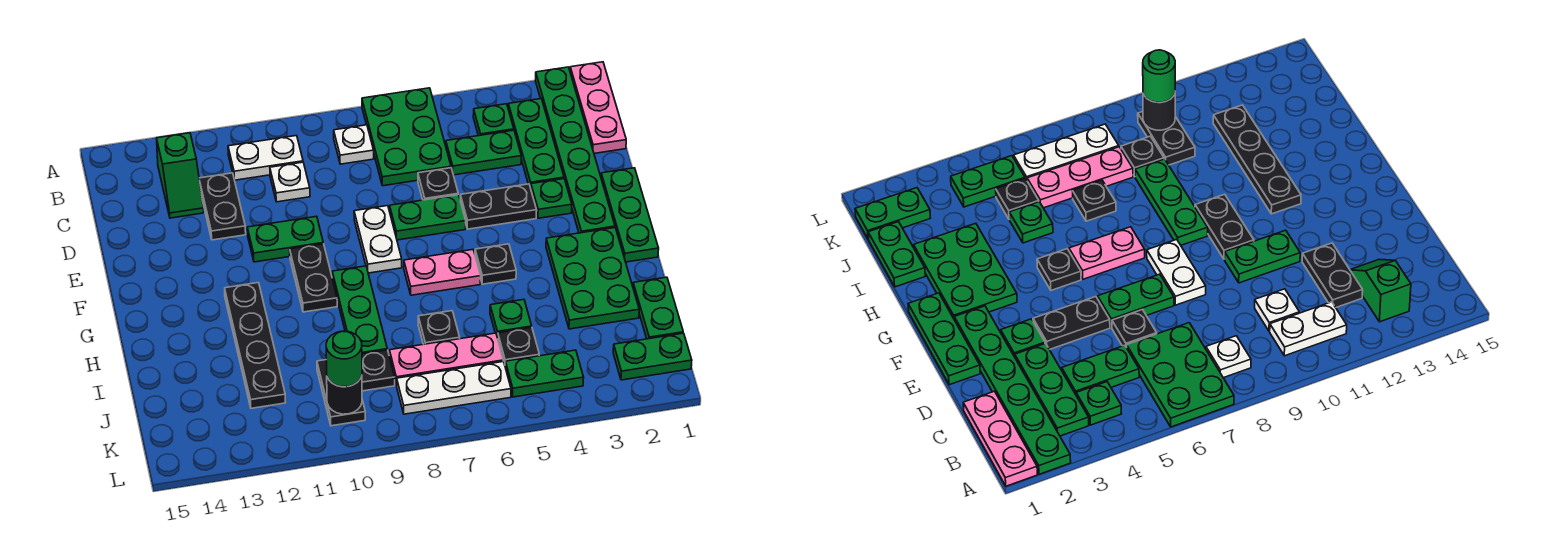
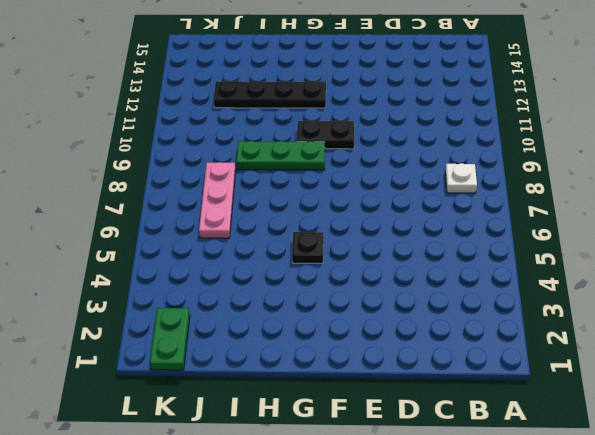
none -> pink plate A1:C1 level 1
none -> green plate A2:F2 level 1
none -> green plate A6:C7 level 1
none -> green plate B3:D3 level 1

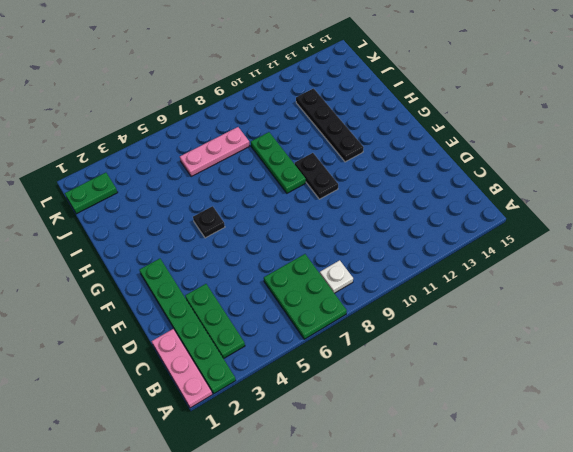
none -> green plate B4 level 1
none -> white plate B10:B11 level 1
none -> green slope B13:C13 level 1 top B
none -> green plate C4:C5 level 1

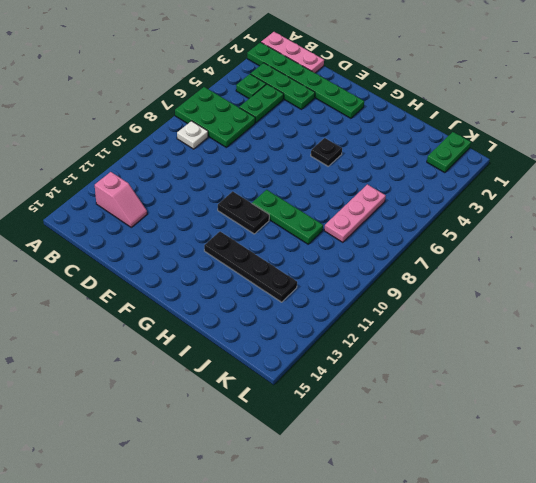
pink slope B13:C13 level 1 top B -> green slope B13:C13 level 1 top B
none -> white plate B10:B11 level 1
none -> white plate C10 level 1
none -> black plate C12:D12 level 1
none -> black plate D6 level 1

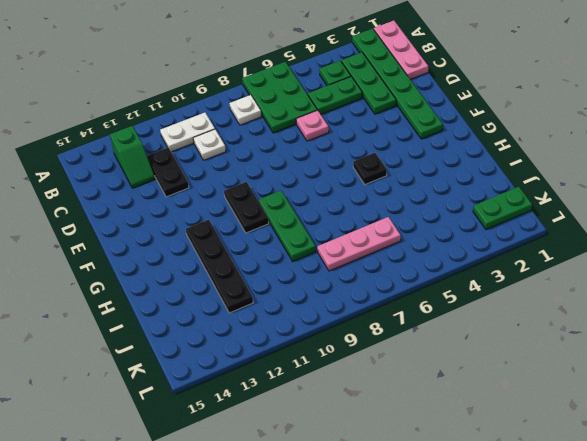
pink plate D6 level 1 -> black plate D6 level 1
none -> green plate E1:G1 level 1
none -> green plate E3 level 1
none -> black plate E4:E5 level 1
none -> green plate E6:E7 level 1

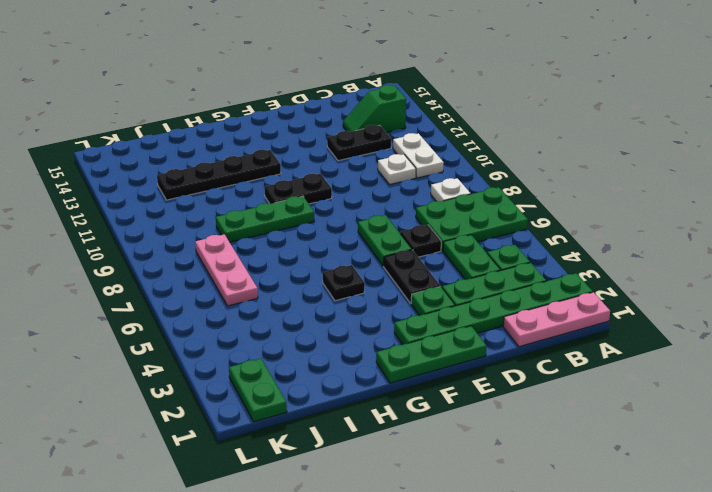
none -> white plate E8:F8 level 1
none -> green plate E10:E11 level 1
none -> green plate G2:I3 level 1
none -> pink plate G6:G7 level 1

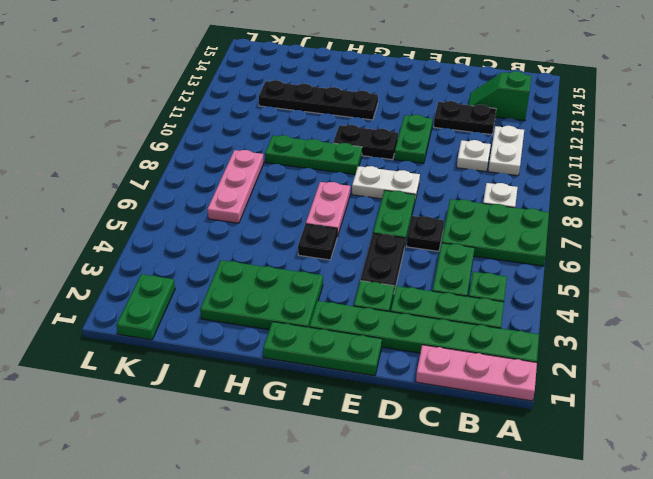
none -> green plate I1:J1 level 1
none -> green plate I5 level 1
none -> black plate I7 level 1
none -> black plate J5 level 1

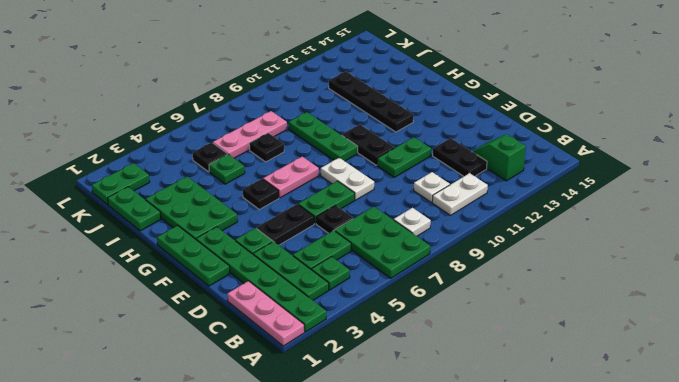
none -> black plate J9 level 1
none -> black plate J10:K10 level 1
none -> green plate K4:K5 level 1
none -> white plate K6:K8 level 1

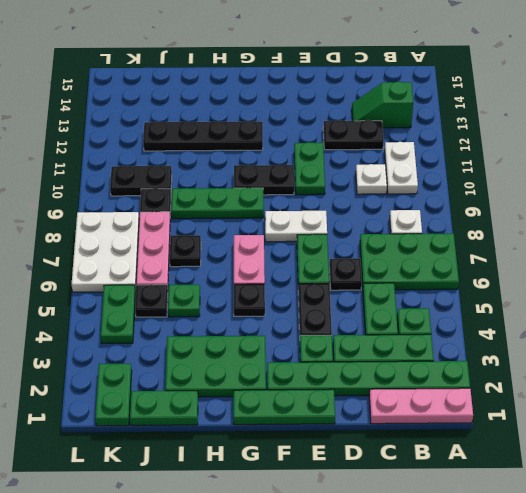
white plate K6:L8 level 1 -> white plate K6:K8 level 1
none -> black round brick K10 level 2
none -> green round brick K10 level 3

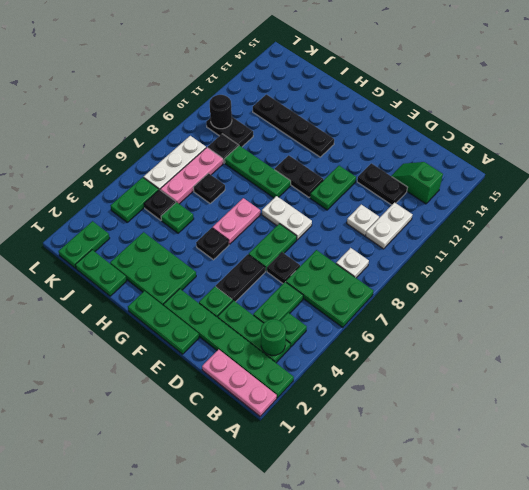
green round brick B3 level 2 -> green round brick K10 level 3

